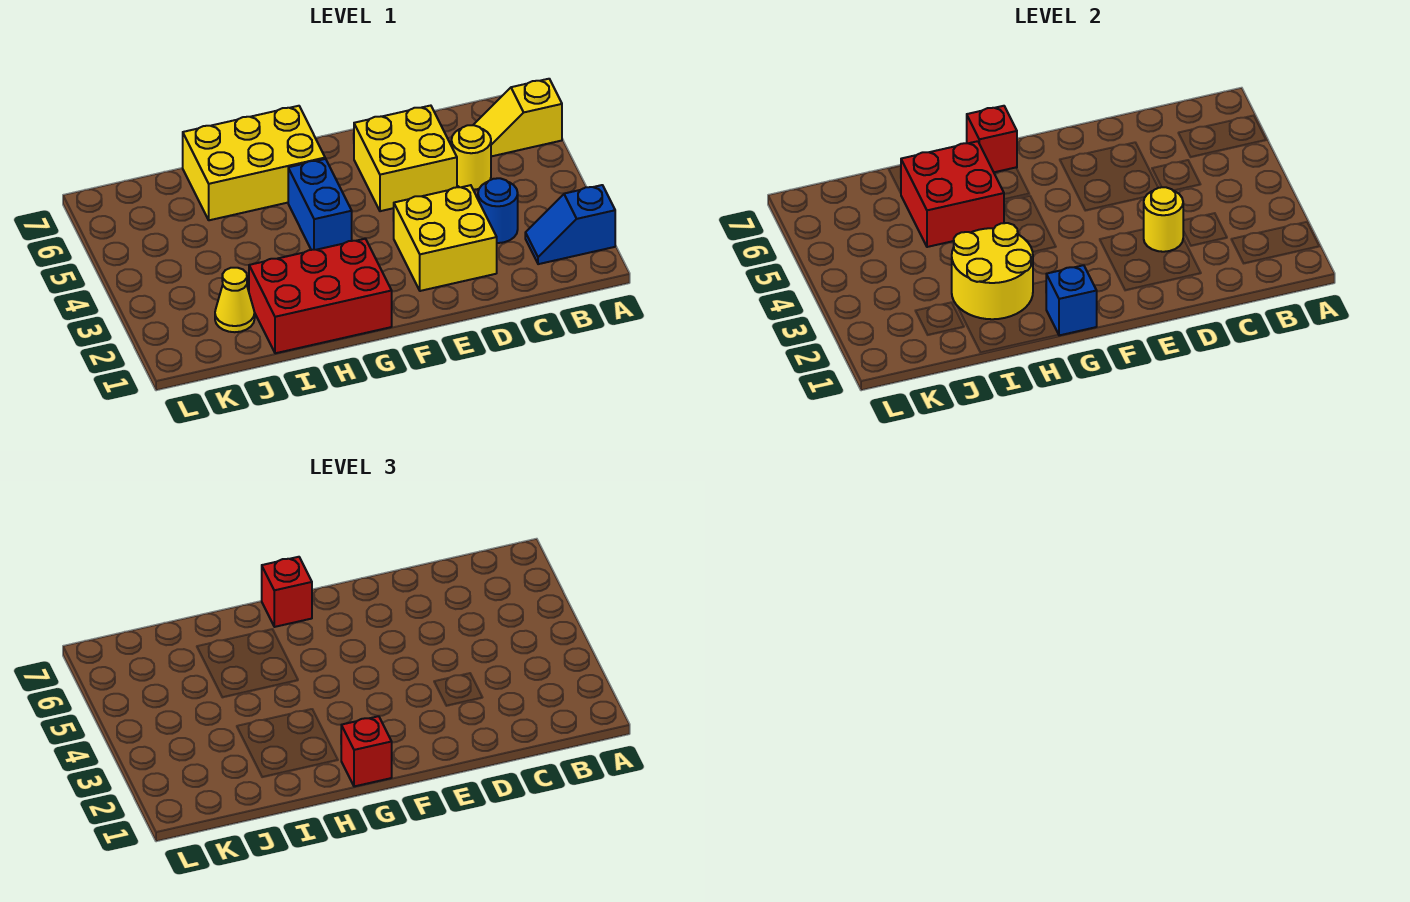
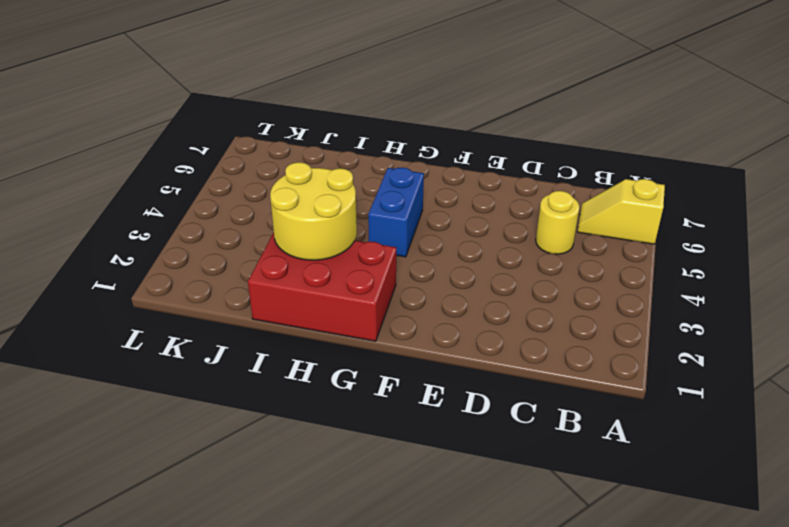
none -> blue slope A2:B2 level 1 top A
none -> blue round brick C3 level 1
none -> yellow brick D2:E3 level 1

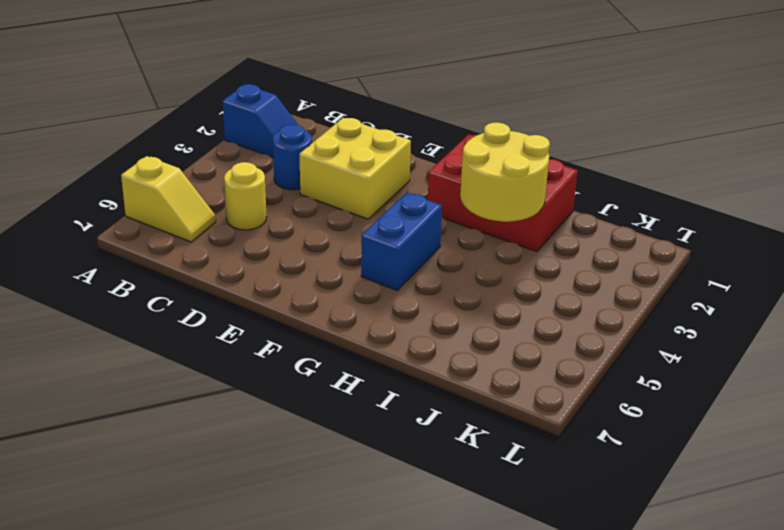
none -> yellow brick D5:E6 level 1
none -> yellow brick G6:I7 level 1
none -> yellow cone J2 level 1

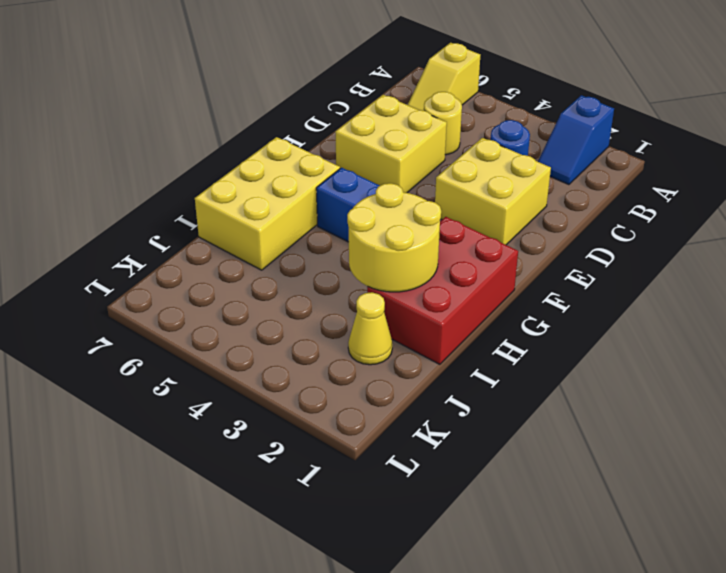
none -> yellow round brick D3 level 2
none -> blue brick G1 level 2
none -> red brick G7 level 2

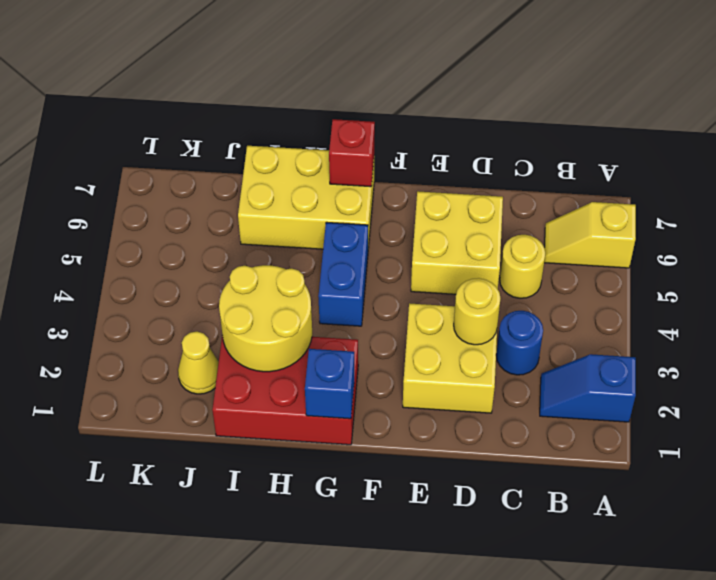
none -> red brick H5:I6 level 2
none -> red brick G1 level 3
none -> red brick G7 level 3

